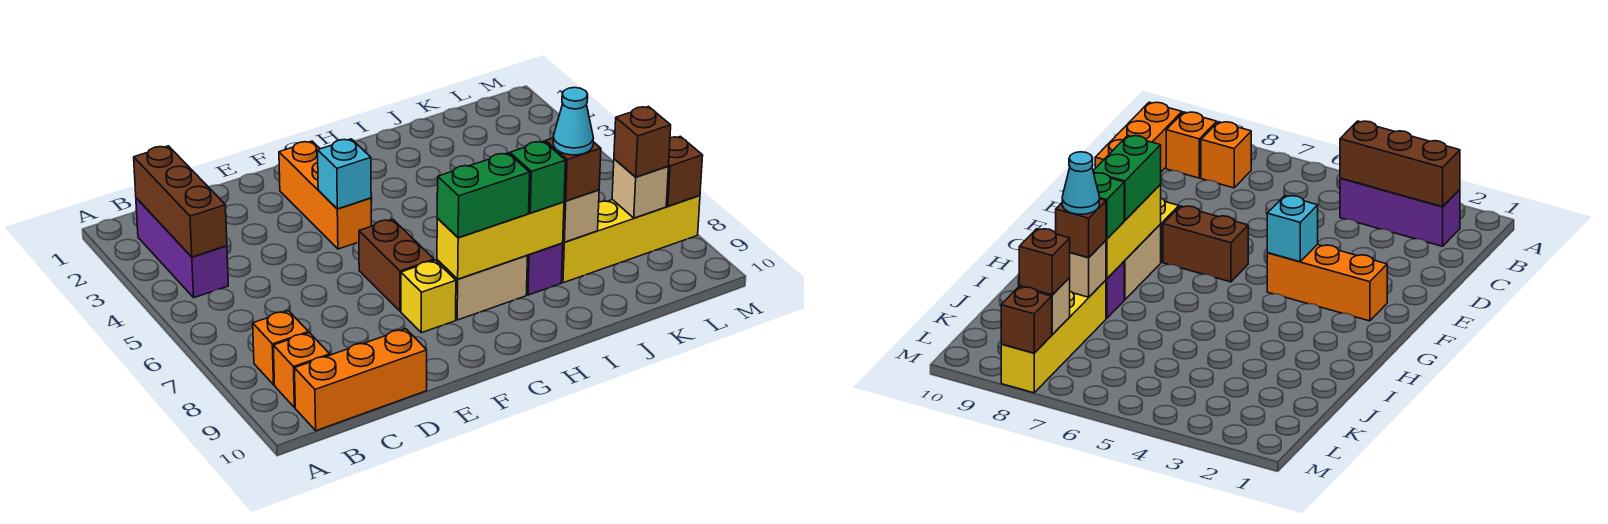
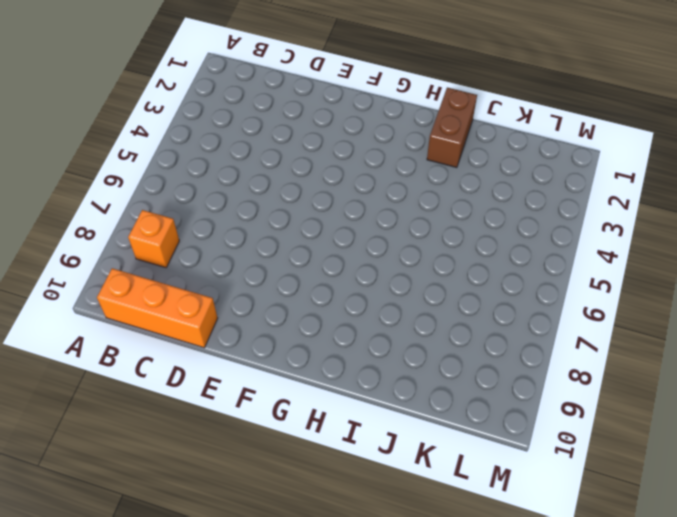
brown brick I1:I2 level 1 -> brown brick F6:F7 level 1
none -> purple brick B2:B4 level 1
none -> orange brick B9 level 1
none -> orange brick F2:F4 level 1

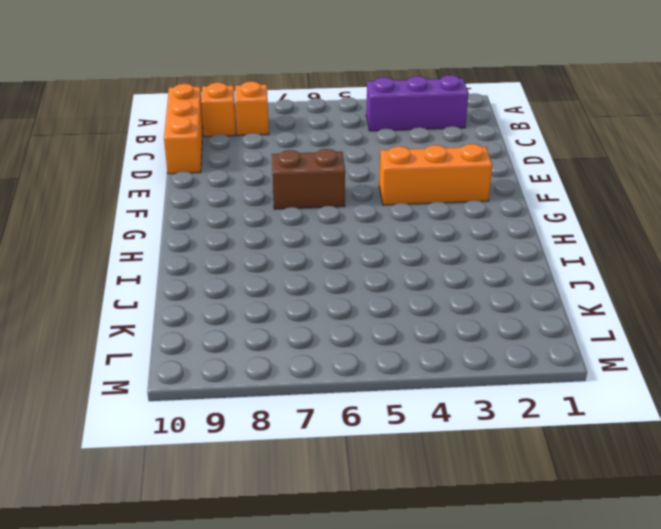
none -> yellow brick F8 level 1
none -> tan brick G8:H8 level 1
none -> purple brick I8 level 1

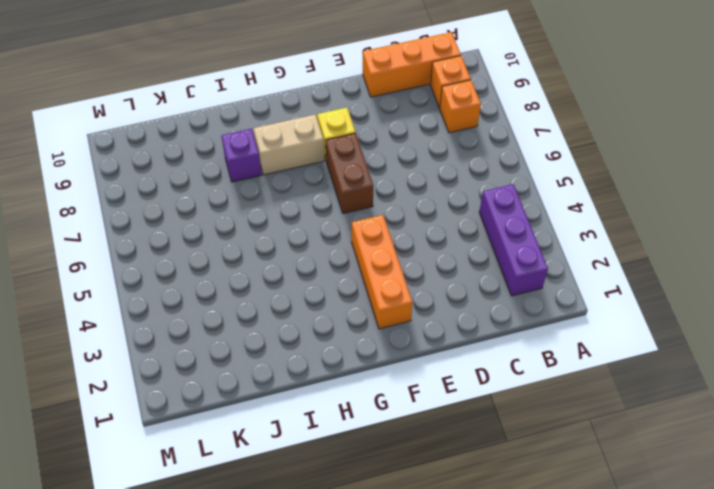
none -> yellow brick J8:M8 level 1
none -> brown brick B2:B4 level 2
none -> cyan brick F4 level 2

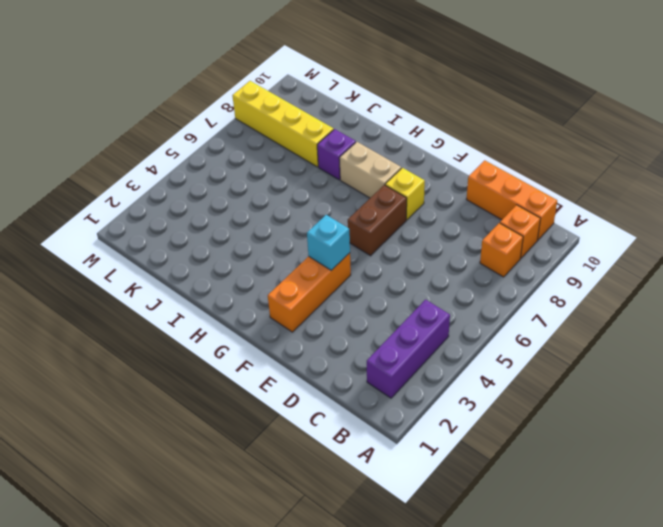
none -> brown brick B2:B4 level 2
none -> yellow brick G8:I8 level 2
none -> tan brick J8 level 2

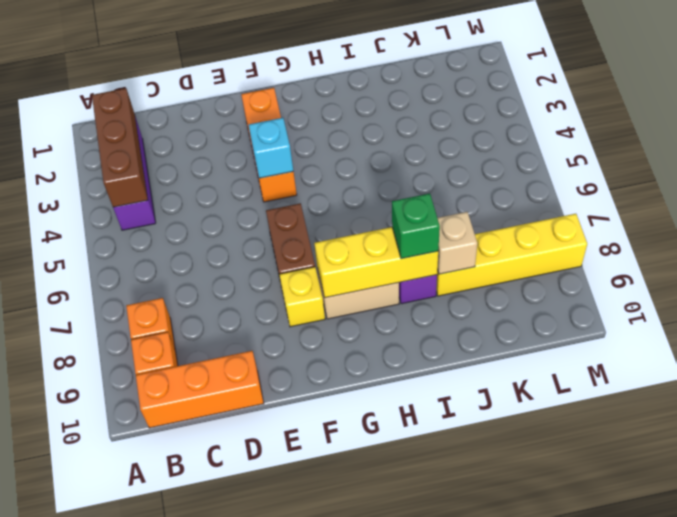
none -> tan brick L8 level 2
none -> brown brick M8 level 2
none -> green brick G8:H8 level 3

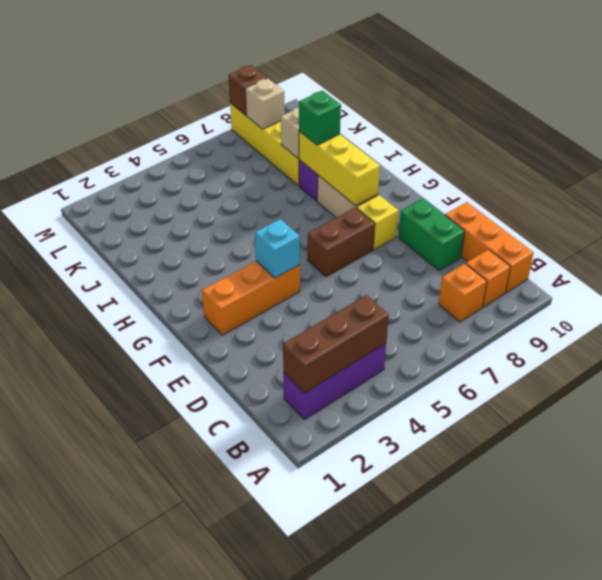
green brick D9:E9 level 1 -> green brick G8:H8 level 3
none -> brown brick J8 level 3
none -> brown brick L8 level 3
none -> cyan cone J8 level 4

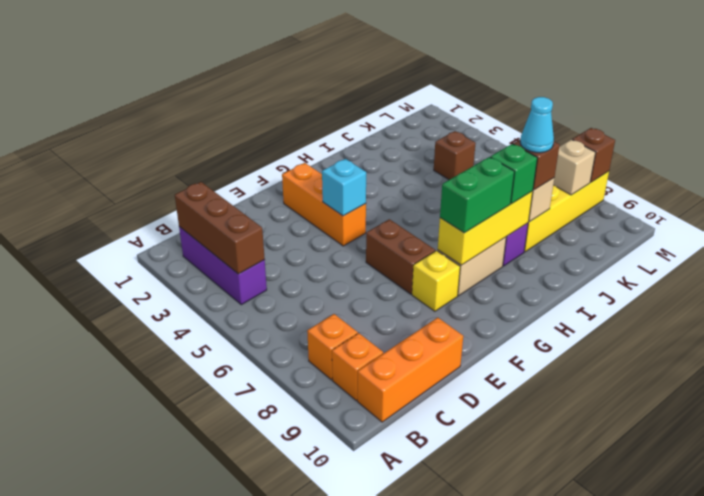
brown brick K4 level 1 -> brown brick L8 level 3

